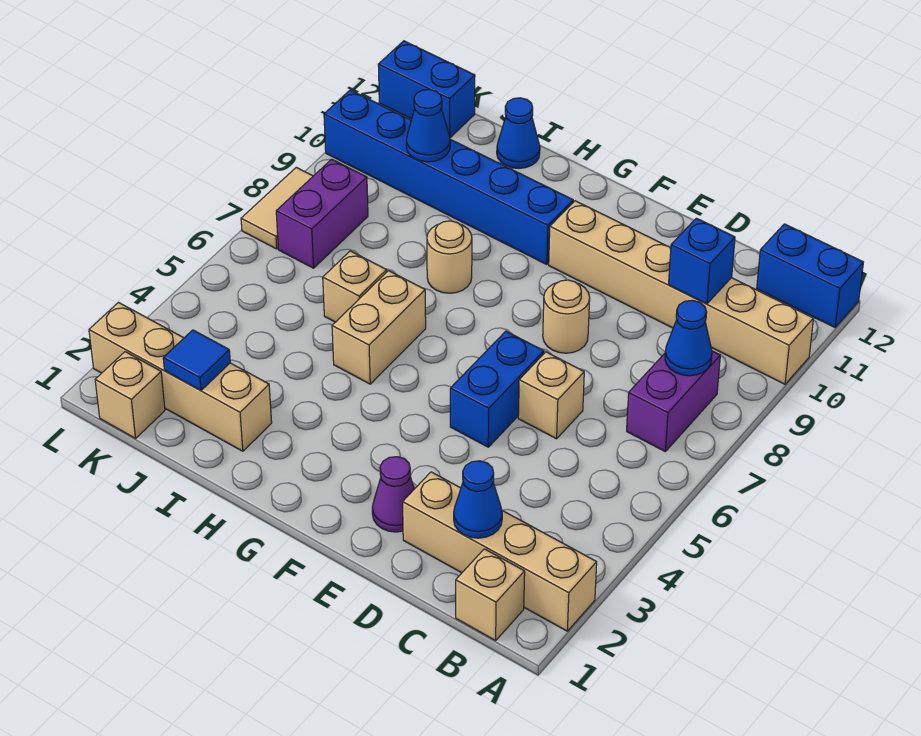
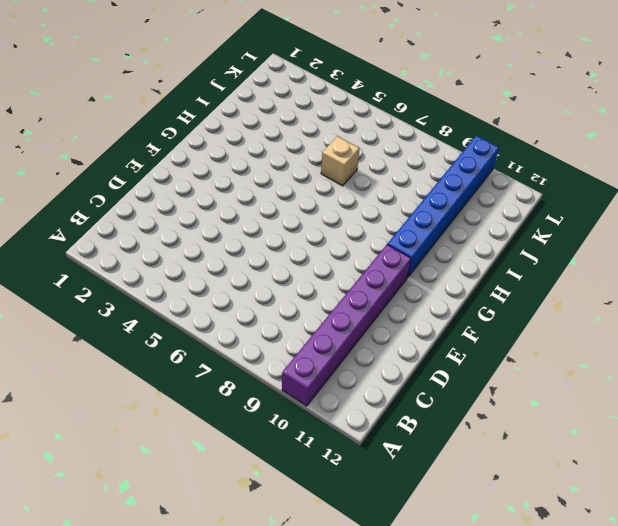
purple brick A10:F10 level 1 -> tan brick A10:F10 level 1
none -> tan brick A2:D2 level 1
none -> blue brick A12:B12 level 1
none -> tan brick B1 level 1

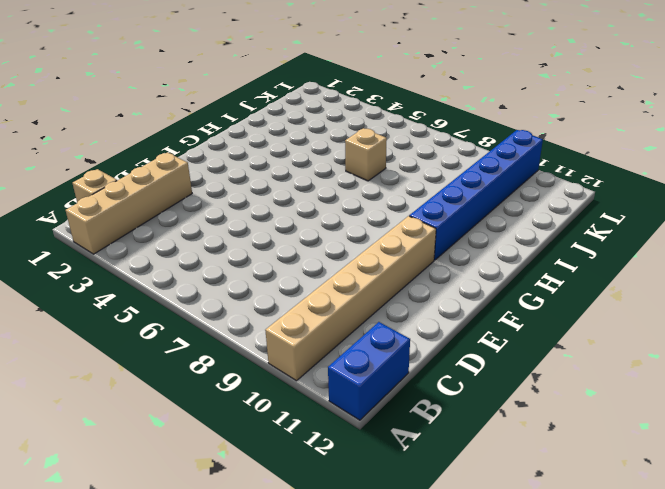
none -> purple brick B7:B8 level 1
none -> tan brick D6 level 1
none -> purple cone E2 level 1

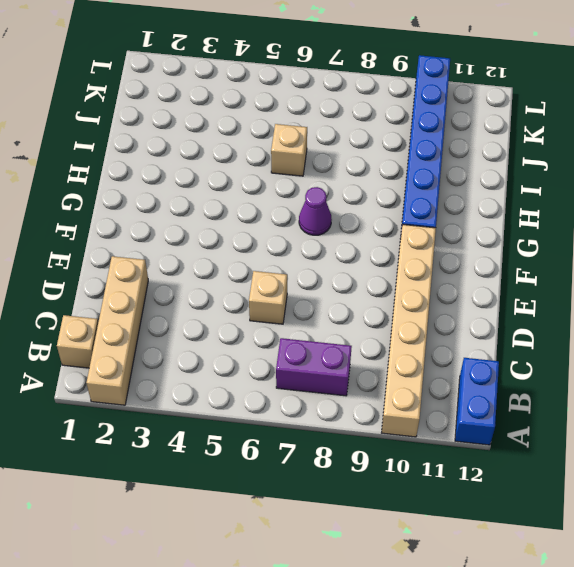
purple cone G7 level 1 -> purple cone E2 level 1
none -> blue brick E5:E6 level 1
none -> tan round brick E8 level 1
none -> tan brick H5:H6 level 1

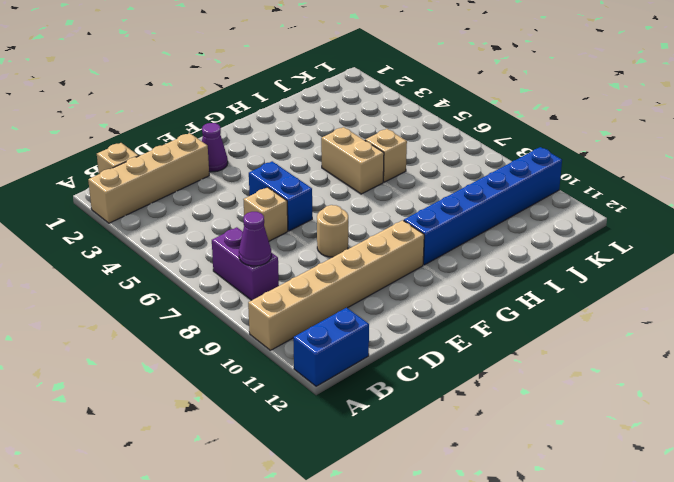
purple cone B8 level 2 -> blue cone B8 level 2
none -> tan round brick H8 level 1
none -> tan brick I2:L2 level 1
none -> blue cone I12 level 1

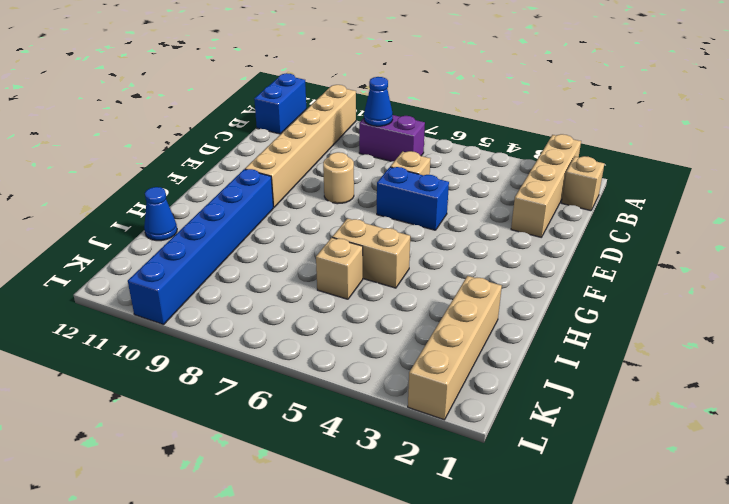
none -> purple cone E2 level 1
none -> tan round brick H8 level 1
none -> tan brick K1 level 1

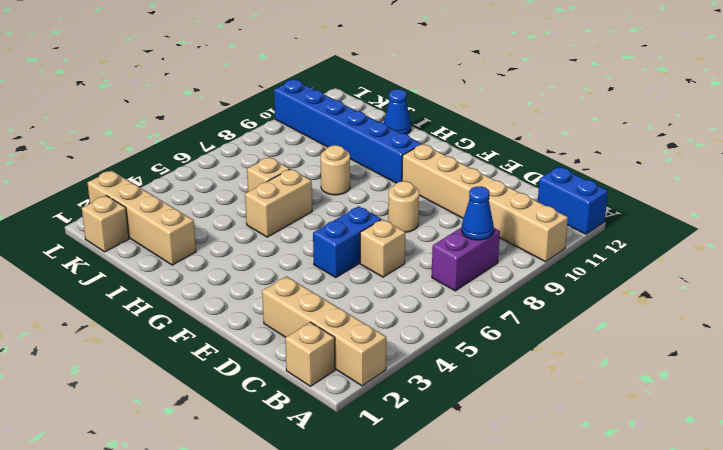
none -> purple cone E2 level 1
none -> purple brick K7:K8 level 1
none -> blue brick K12:L12 level 1

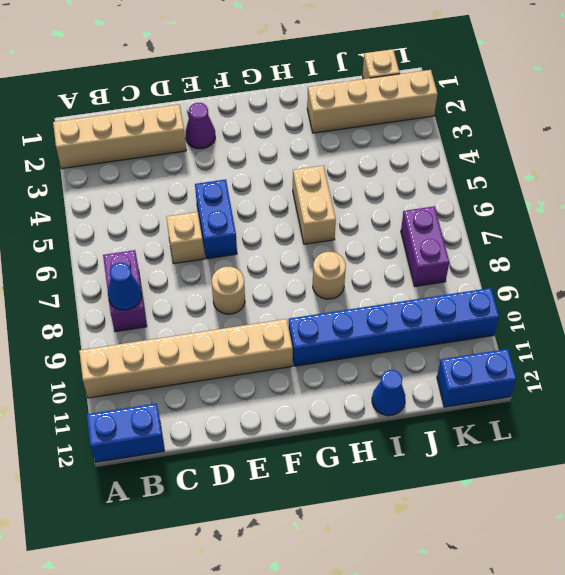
none -> tan brick B1 level 1
none -> tan brick I6 level 1
none -> tan tile L7:L8 level 1

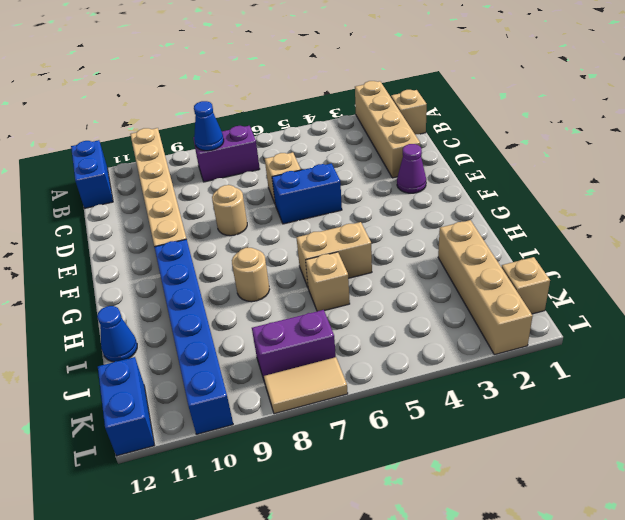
none -> blue cone C2 level 2
none -> blue brick C10 level 2
none -> blue tile J2 level 2

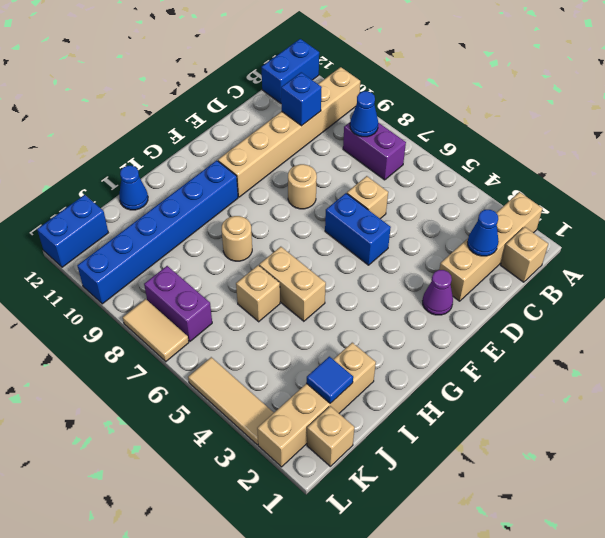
tan tile L3:L5 level 1 -> none
none -> blue cone J10 level 2

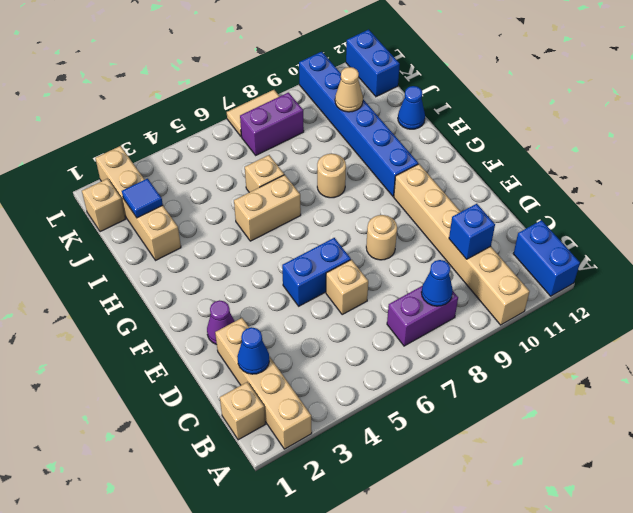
tan cone J10 level 2 -> blue cone J10 level 2

